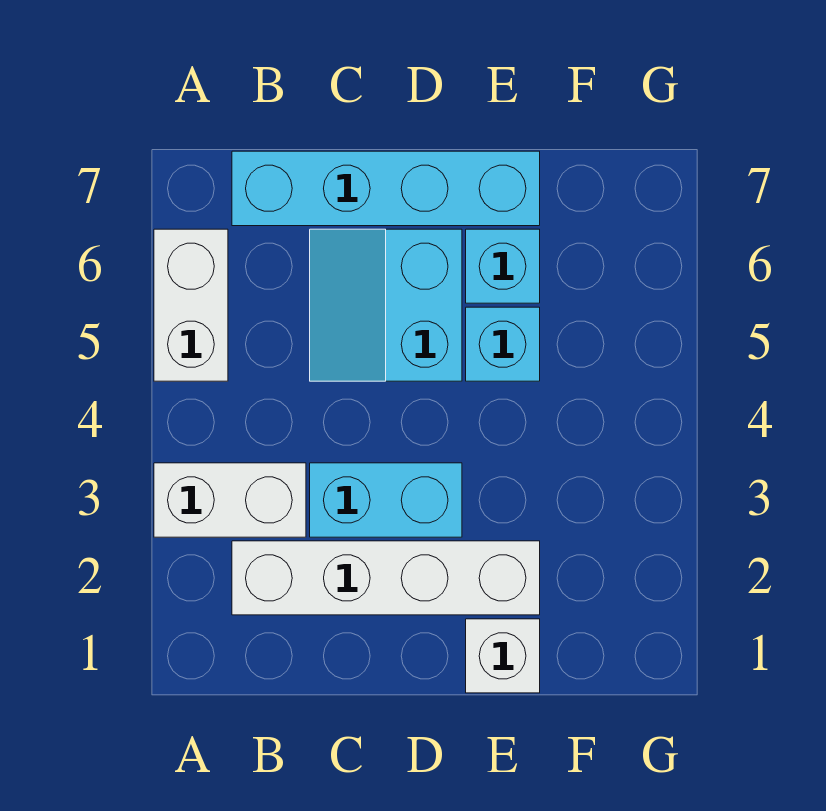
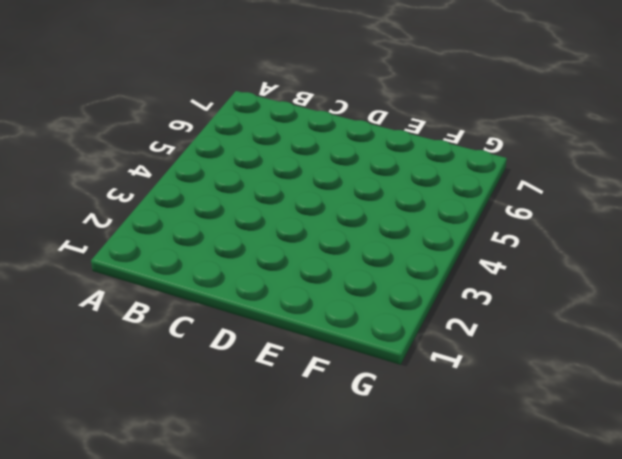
none -> white brick A3:B3 level 1
none -> white brick A5:A6 level 1

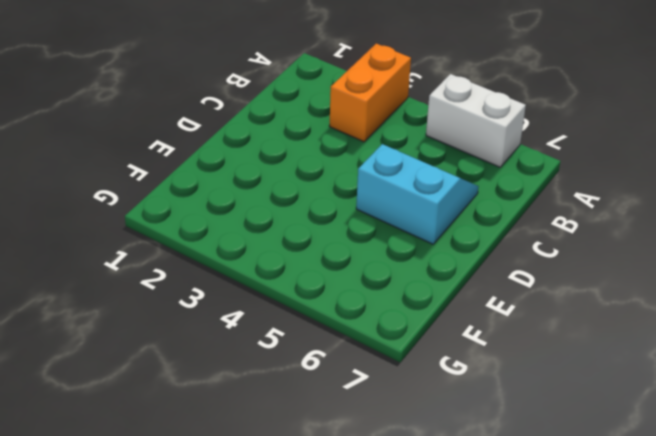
orange brick A3:B3 level 1 -> white brick A3:B3 level 1
none -> white brick B2:E2 level 1
none -> cyan brick B7:E7 level 1

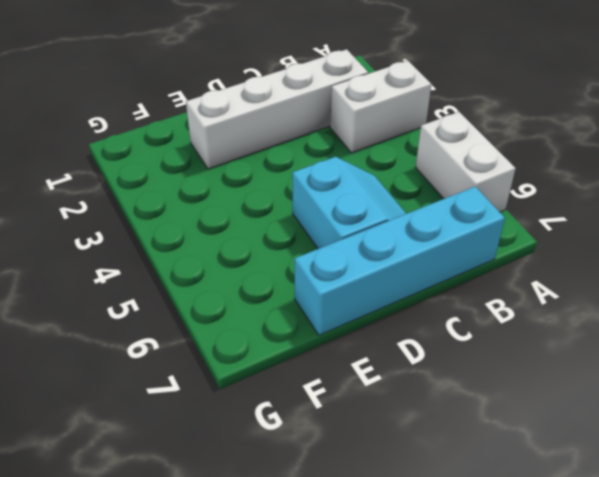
none -> cyan brick C3:D3 level 1
none -> white brick E1 level 1

